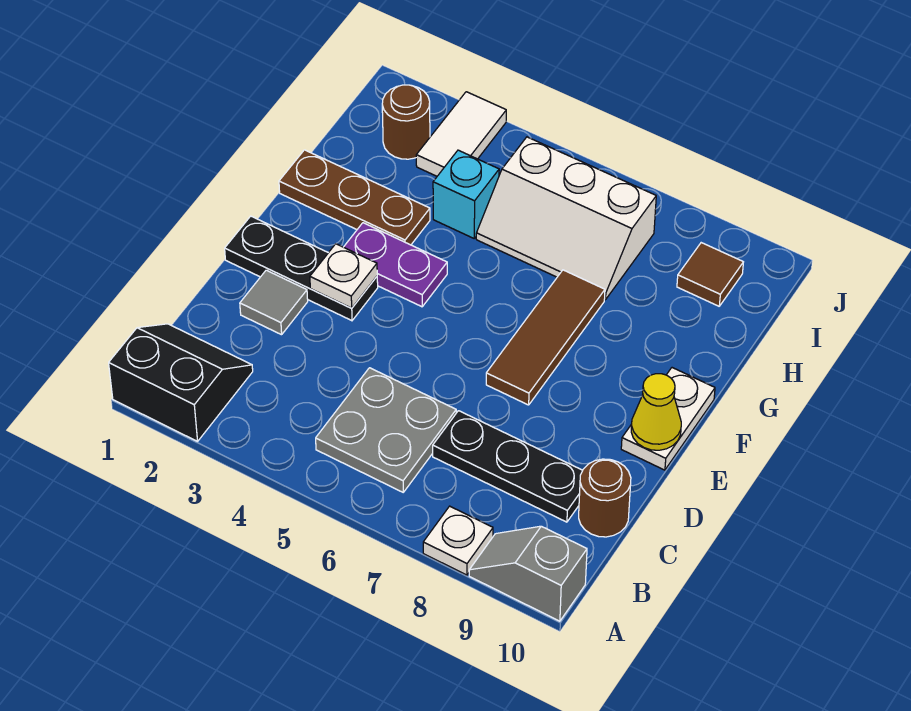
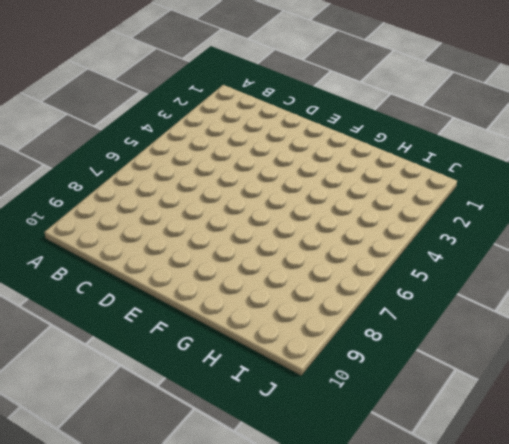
none -> black slope A1:B2 level 1 top A
none -> white plate A8 level 1
none -> grey slope A9:A10 level 1 top 10

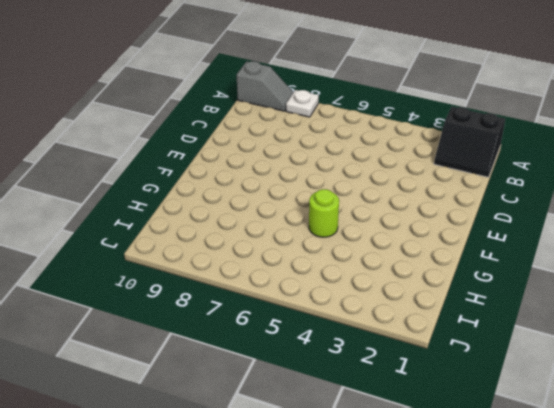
lime round brick G5 level 1 -> none
none -> grey plate B5:C6 level 1
none -> black plate C7:C9 level 1
none -> brown round brick C10 level 1

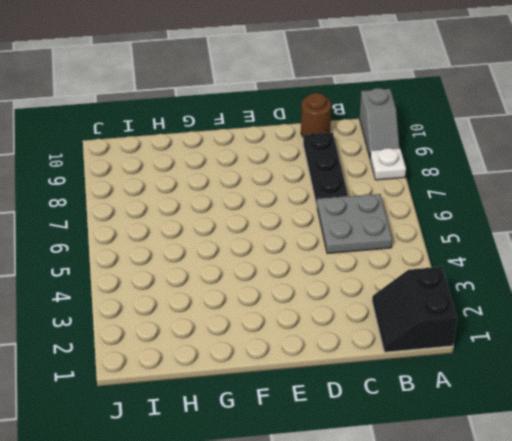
none -> grey tile D2 level 1
none -> black plate E1:E3 level 1
none -> brown tile E7:G7 level 1

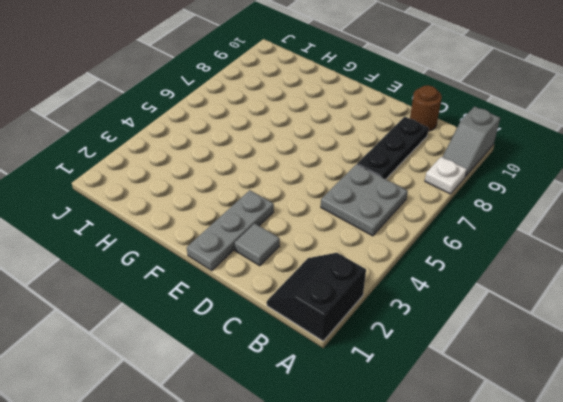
grey plate E1:E3 level 1 -> black plate E1:E3 level 1
none -> brown tile E7:G7 level 1
none -> white plate E10:F10 level 1
none -> purple plate F3:F4 level 1

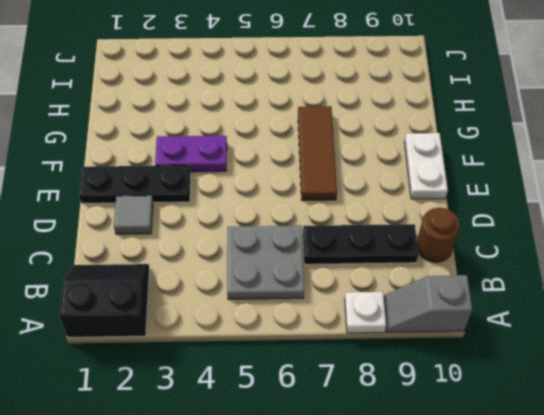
none -> brown plate G1:G3 level 1
none -> cyan brick H4 level 1
none -> white slope H5:I7 level 1 top I

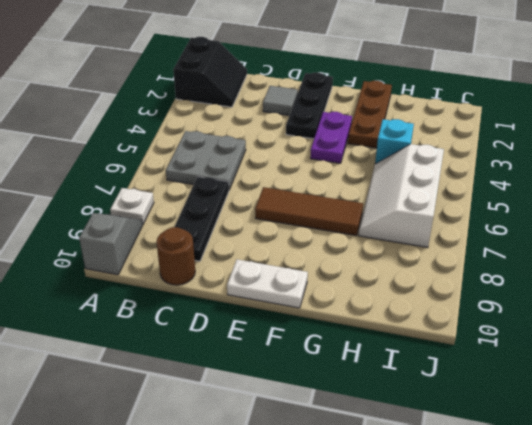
none -> brown round brick I2 level 1
none -> white tile I3:J3 level 1
none -> brown tile I9 level 1

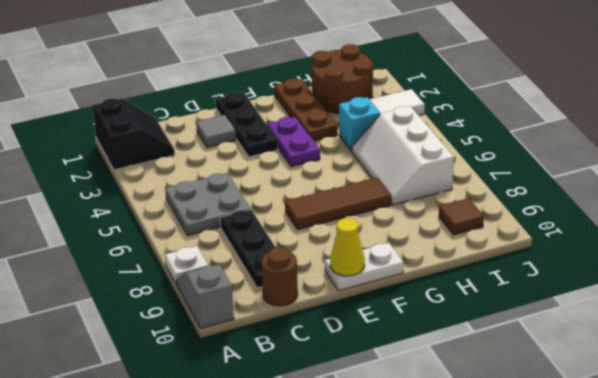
brown round brick H1:I2 level 1 -> brown round brick I2 level 1
none -> white plate E3 level 2

